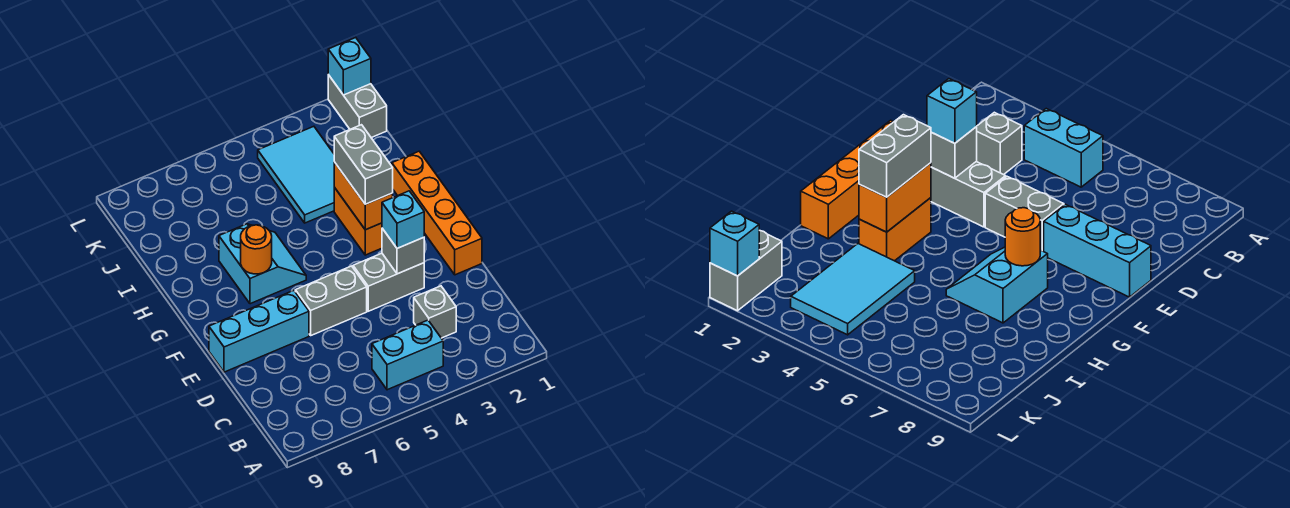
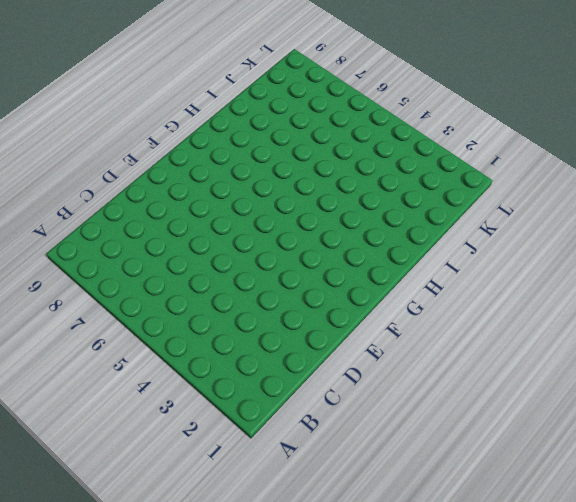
none -> cyan brick B4:B5 level 1
none -> grey brick C3 level 1
none -> orange brick E1:H1 level 1

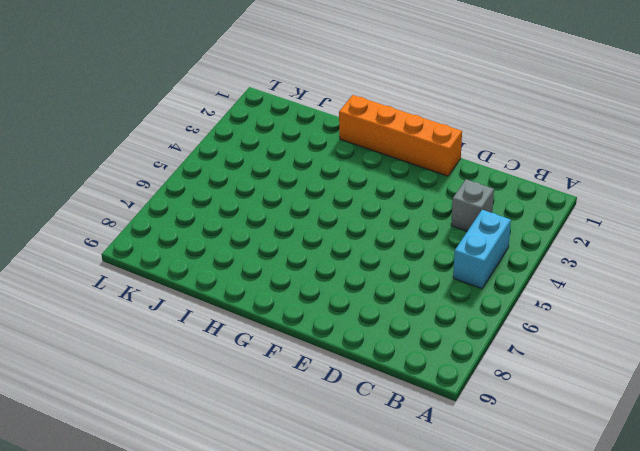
none -> grey brick E3:E4 level 1
none -> grey brick E5:E6 level 1
none -> cyan brick E7:E9 level 1

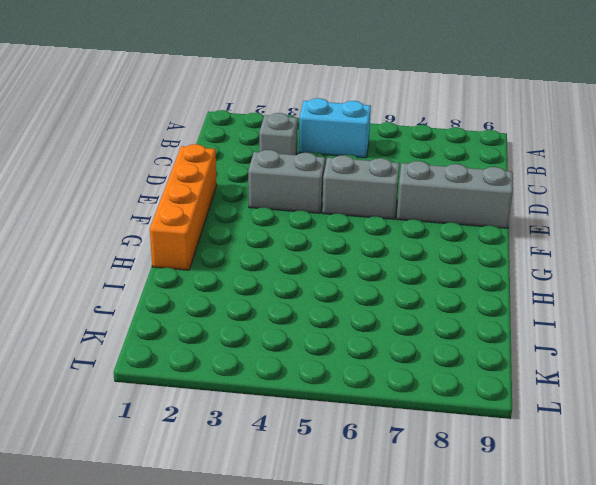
grey brick E7:E9 level 1 -> cyan brick E7:E9 level 1
none -> orange brick G3:H3 level 1
none -> cyan slope G6:H7 level 1 top 7
none -> cyan tile I3:K4 level 1

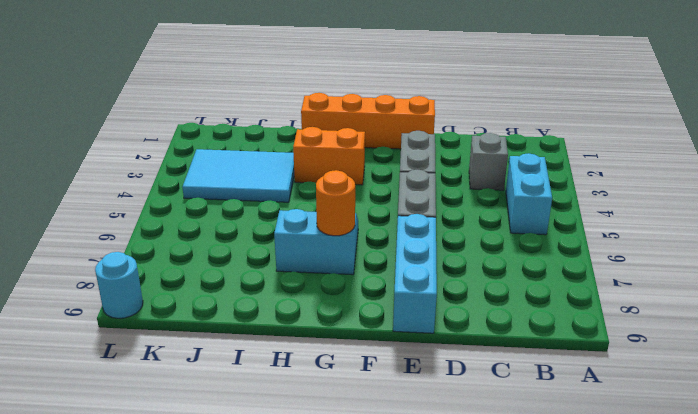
cyan round brick L9 level 1 -> none
none -> grey brick K1:L1 level 1
none -> grey brick E3 level 2
none -> orange brick G3:H3 level 2

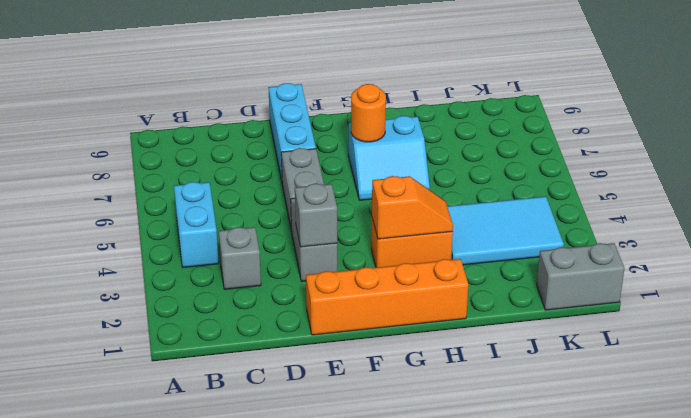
orange slope G3:H3 level 2 top G -> orange brick G3:H3 level 2
none -> cyan brick L1 level 2
none -> cyan brick E3 level 3
none -> grey brick G3:H3 level 3

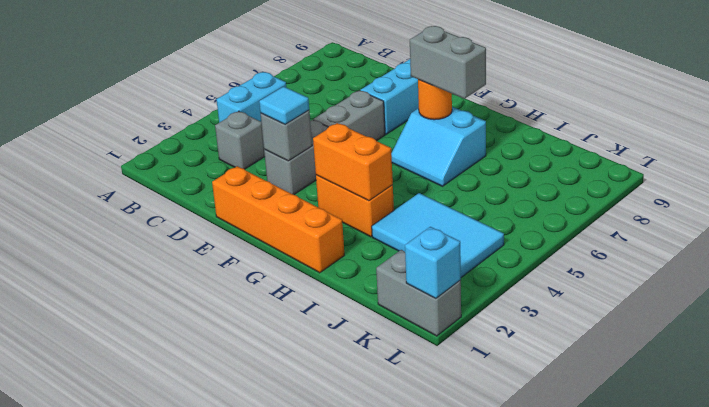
cyan tile E3 level 3 -> cyan brick E3 level 3
grey brick G7:H7 level 3 -> grey brick G3:H3 level 3

